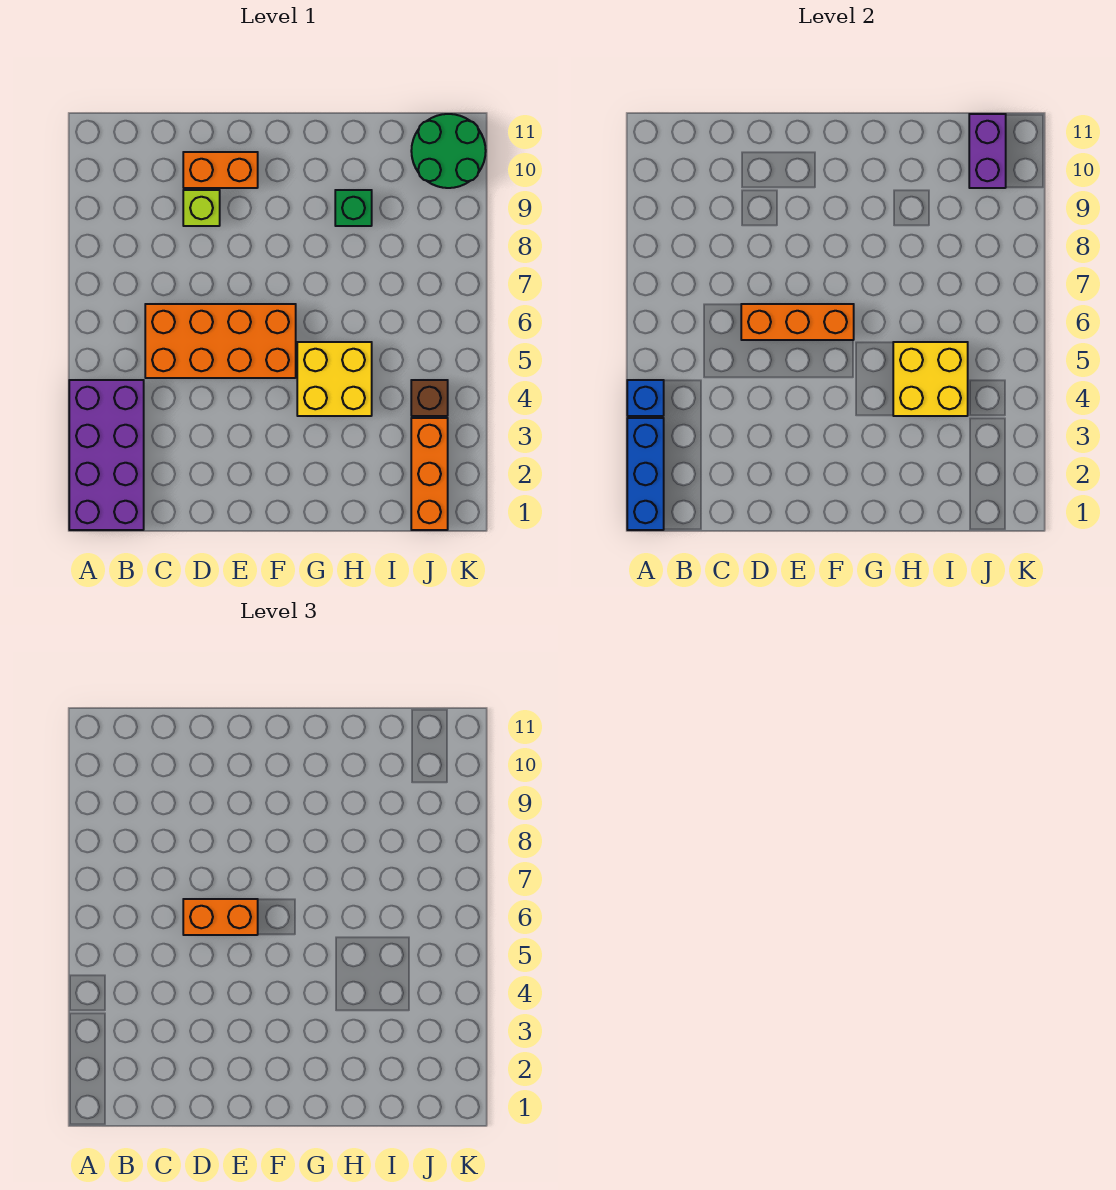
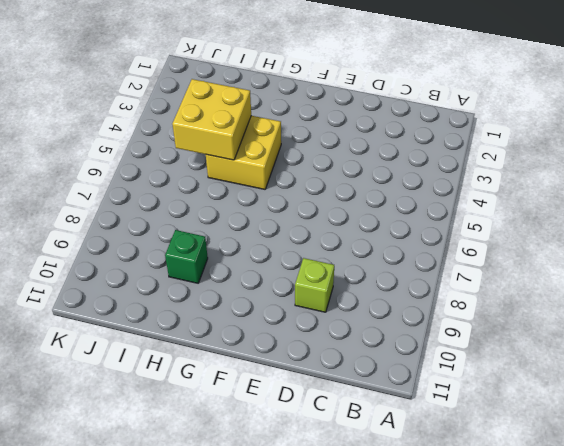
none -> purple brick A1:B4 level 1
none -> orange brick C5:F6 level 1
none -> orange brick D10:E10 level 1

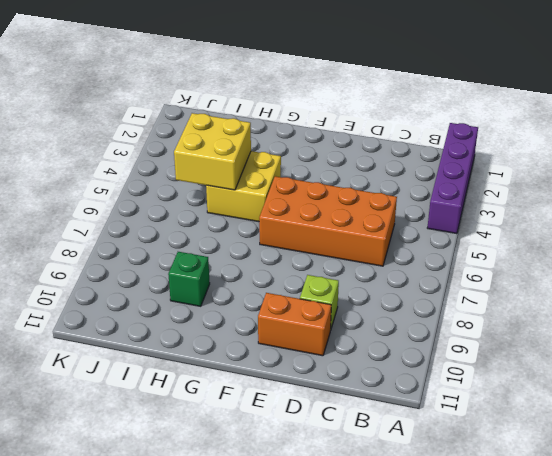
purple brick A1:A4 level 1 -> purple brick A1:B4 level 1
none -> orange brick J1:J3 level 1
none -> brown brick J4 level 1
none -> green round brick J10:K11 level 1

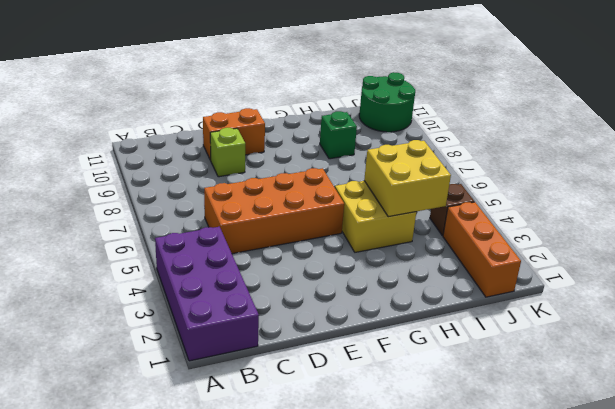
none -> blue brick A1:A3 level 2
none -> blue brick A4 level 2
none -> orange brick D6:F6 level 2

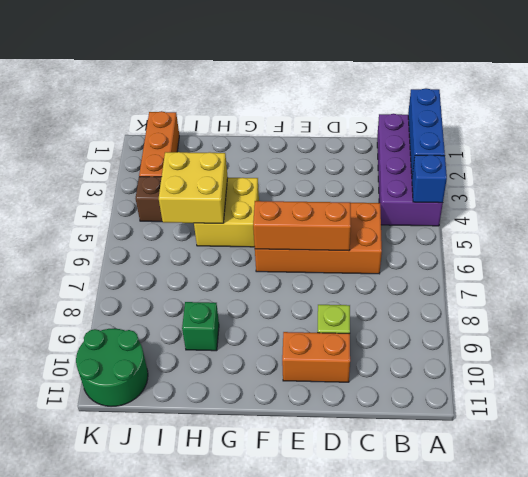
none -> purple brick J10:J11 level 2
none -> orange brick D6:E6 level 3

